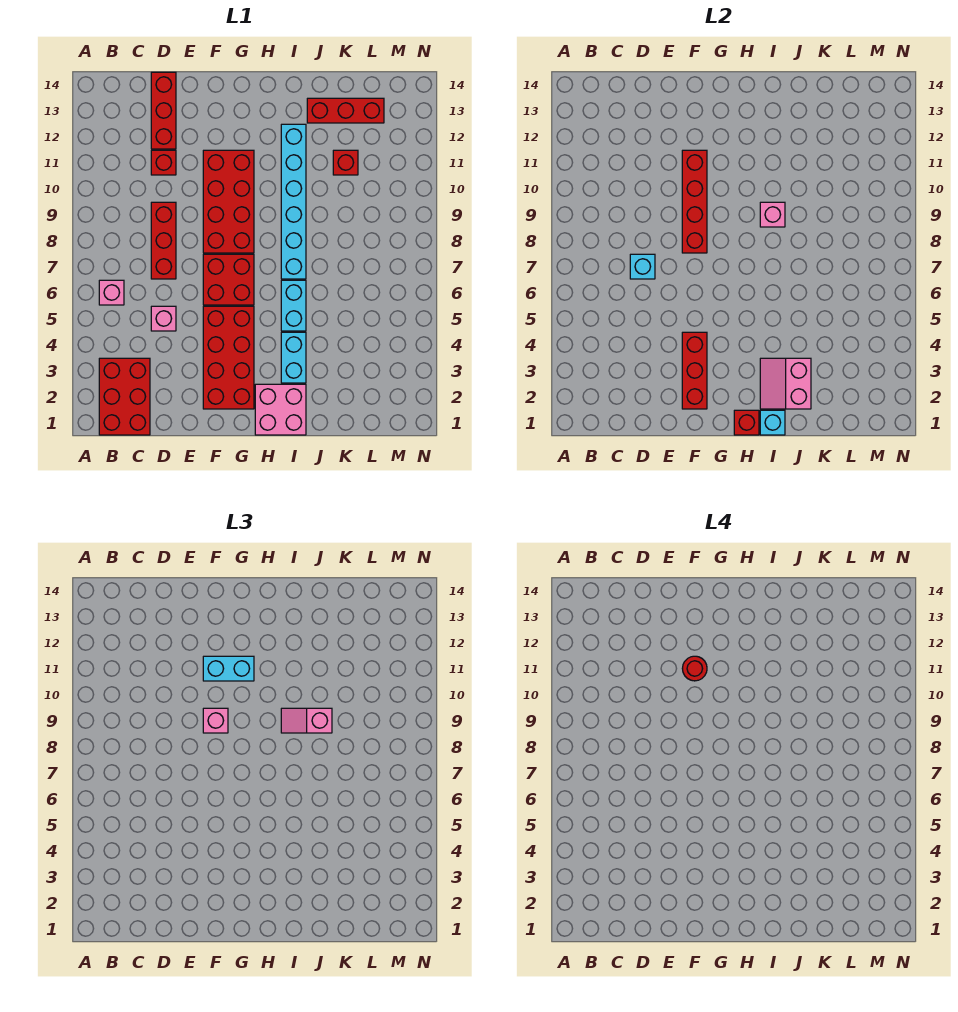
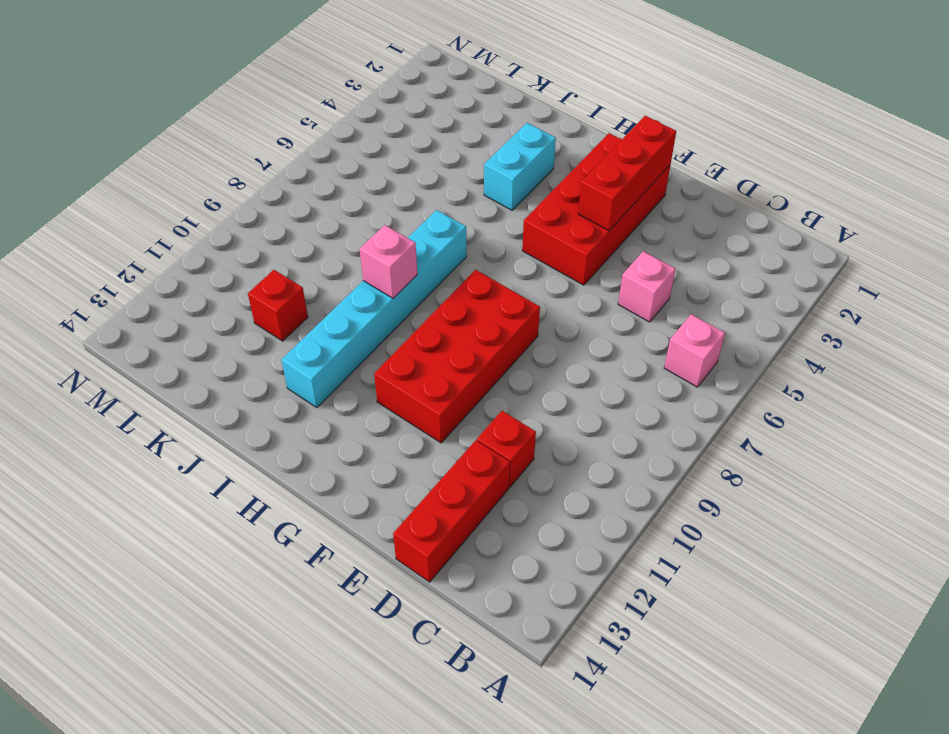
none -> red brick B1:C3 level 1
none -> red brick D7:D9 level 1
none -> red brick F6:G7 level 1

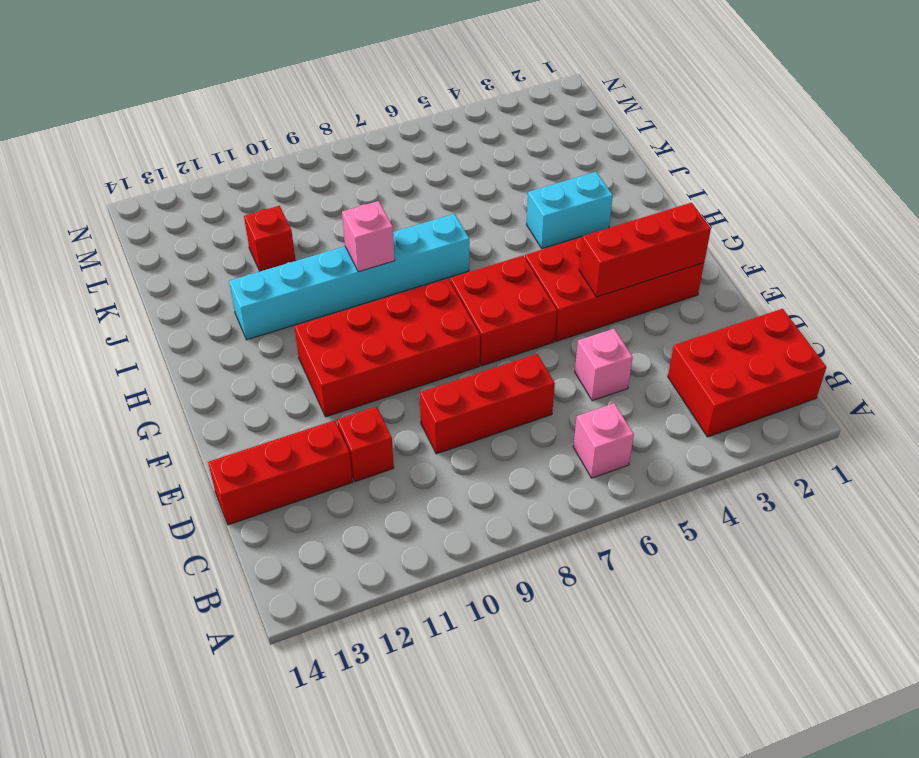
none -> pink brick H1:I2 level 1
none -> cyan brick I5:I6 level 1
none -> red brick J13:L13 level 1

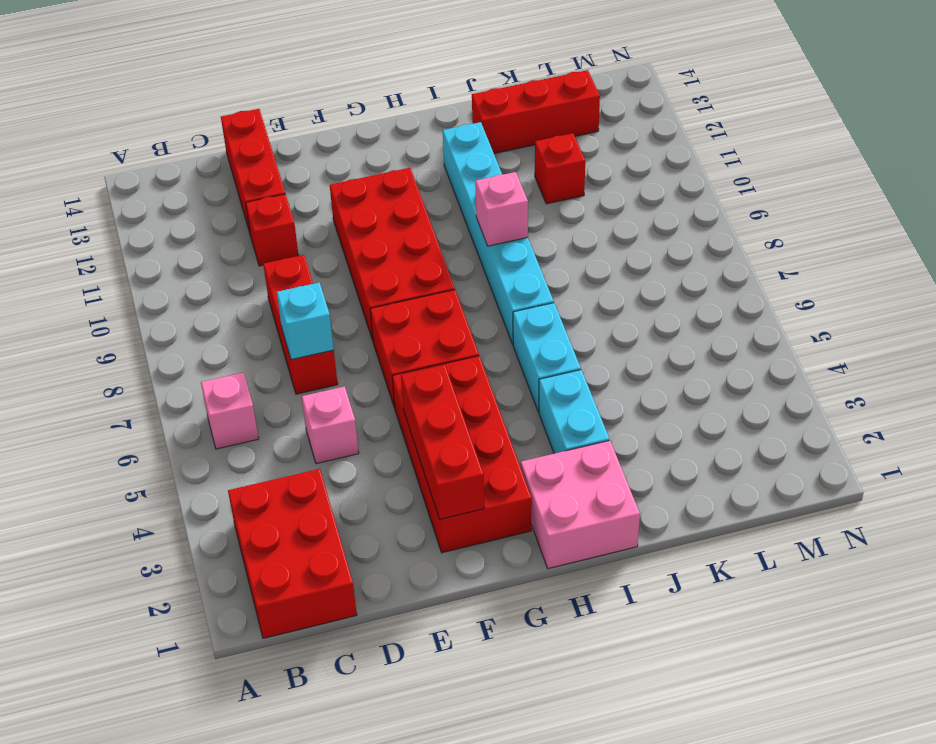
none -> red brick F8:F11 level 2
none -> red brick H1 level 2
none -> cyan brick I1 level 2

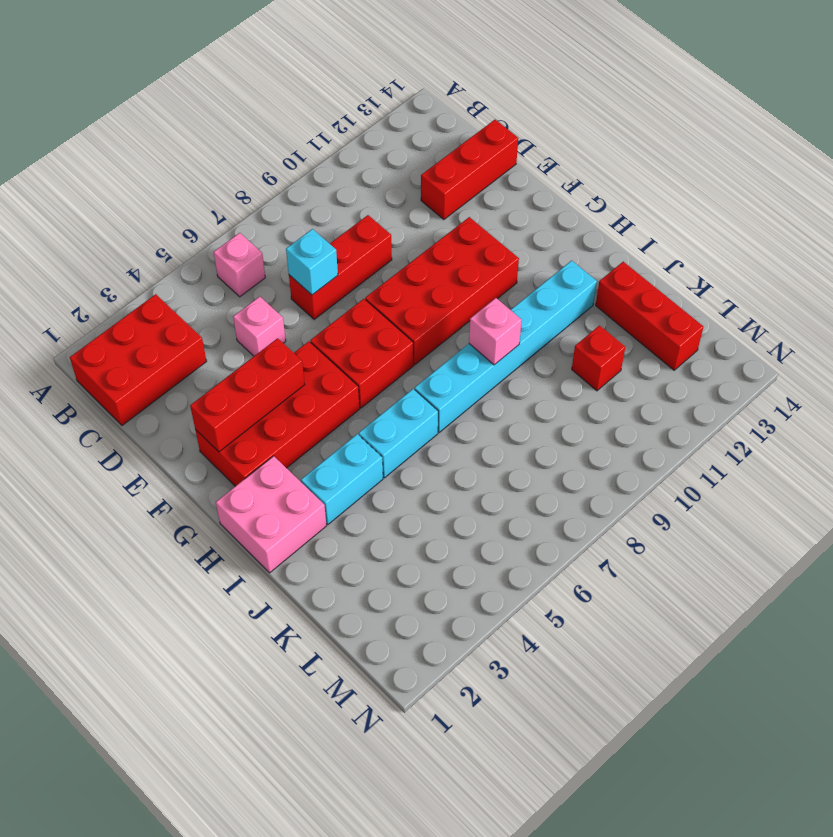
none -> red brick D11 level 1
none -> red brick F8:F11 level 2
none -> red brick H1 level 2

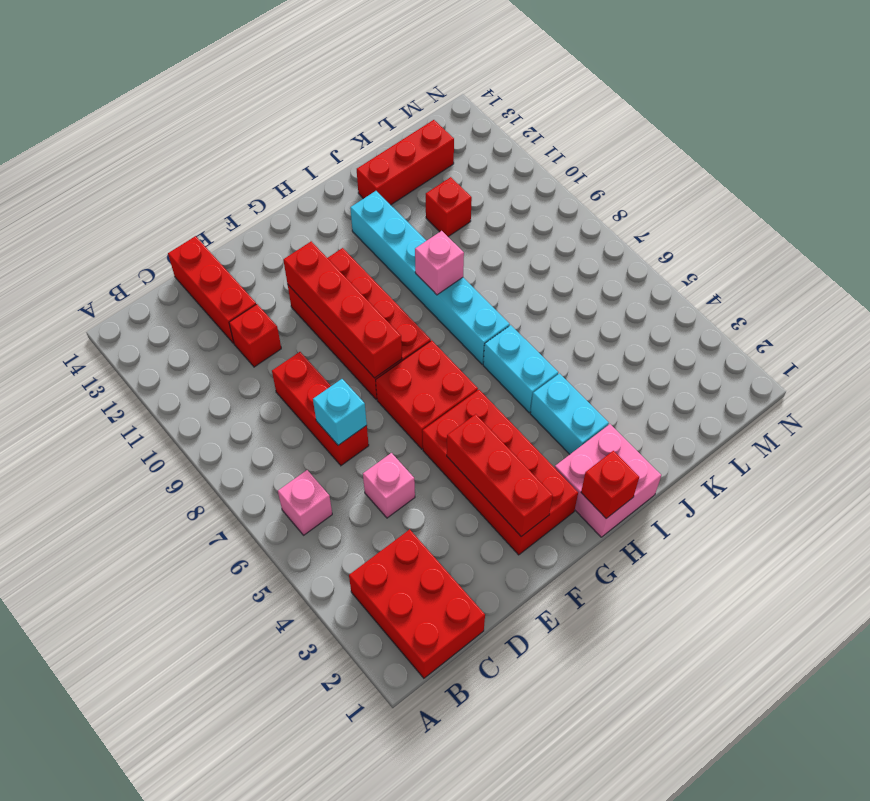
none -> cyan brick I1 level 2
none -> pink slope I2:J3 level 2 top J
none -> pink brick F9 level 3

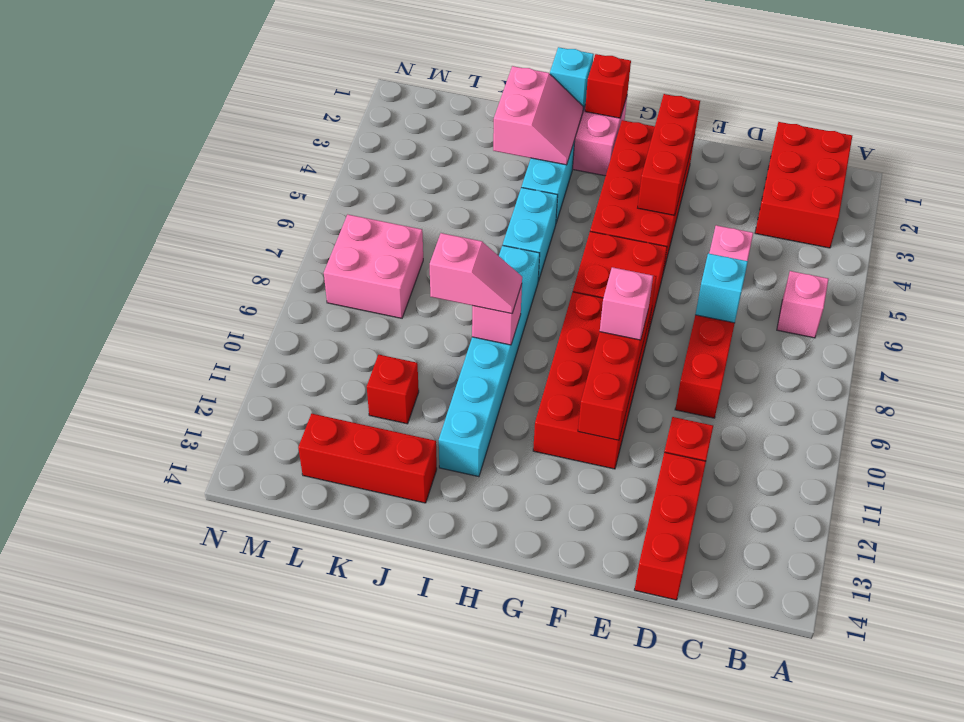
pink brick L7:M8 level 1 -> none
none -> cyan brick F11:G11 level 3
none -> red round brick F11 level 4

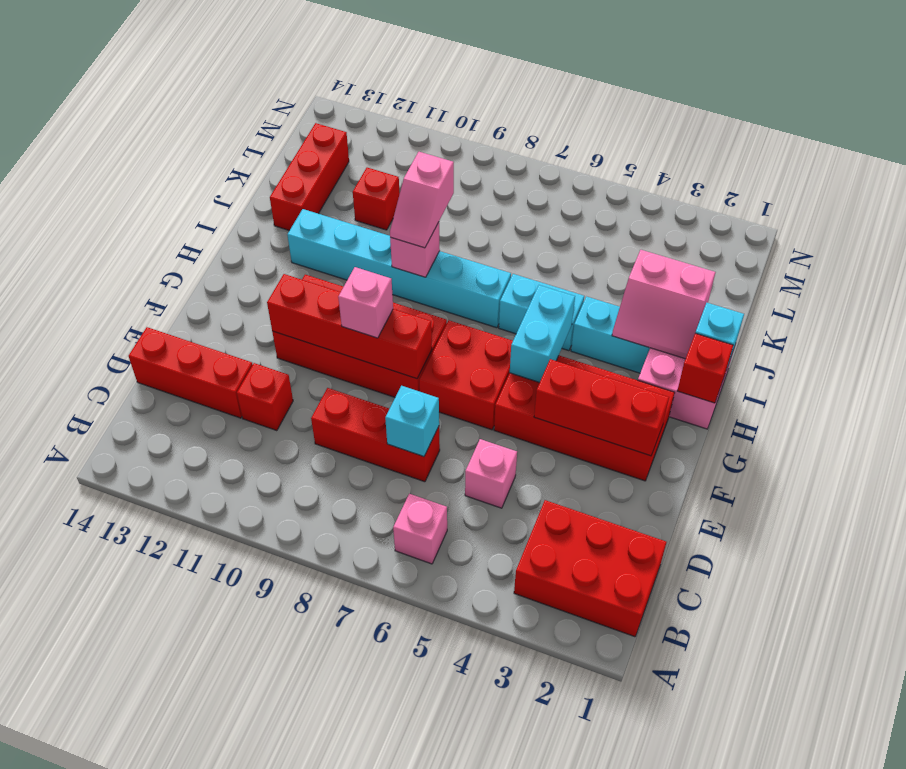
cyan brick G5:H5 level 2 -> cyan brick F11:G11 level 3
none -> red round brick F11 level 4

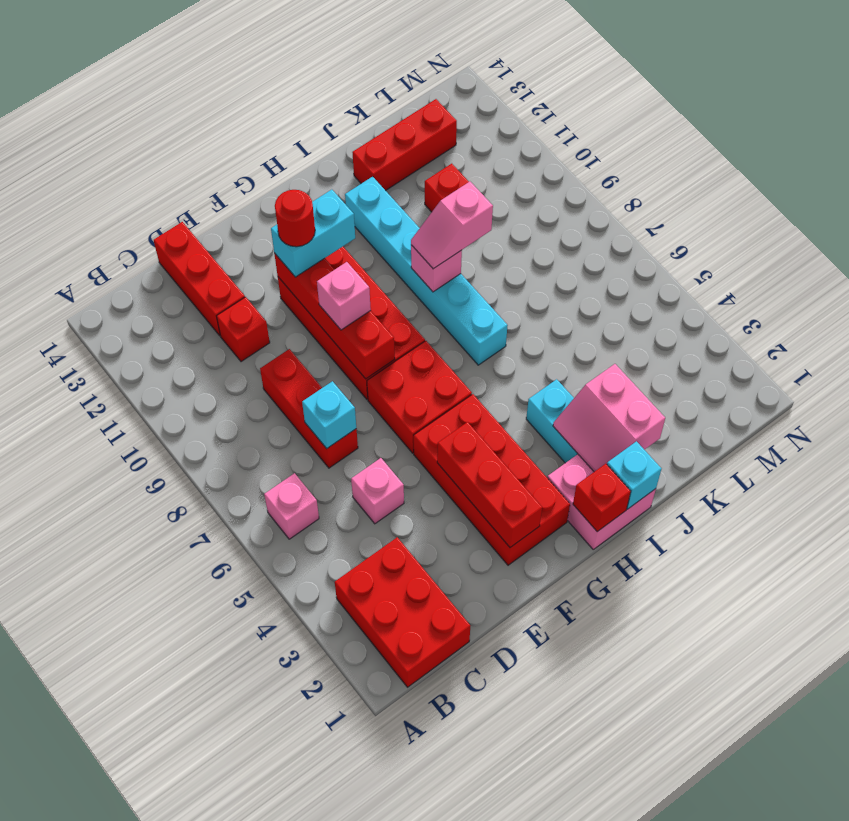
none -> cyan brick I5:I6 level 1

